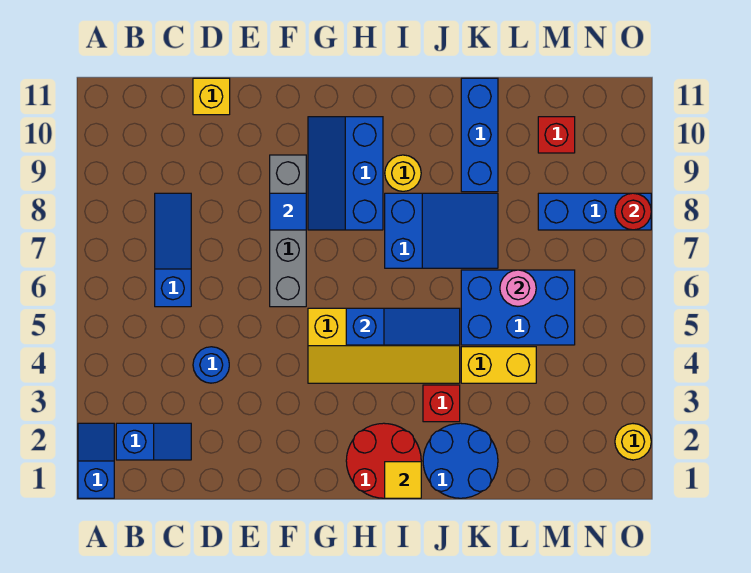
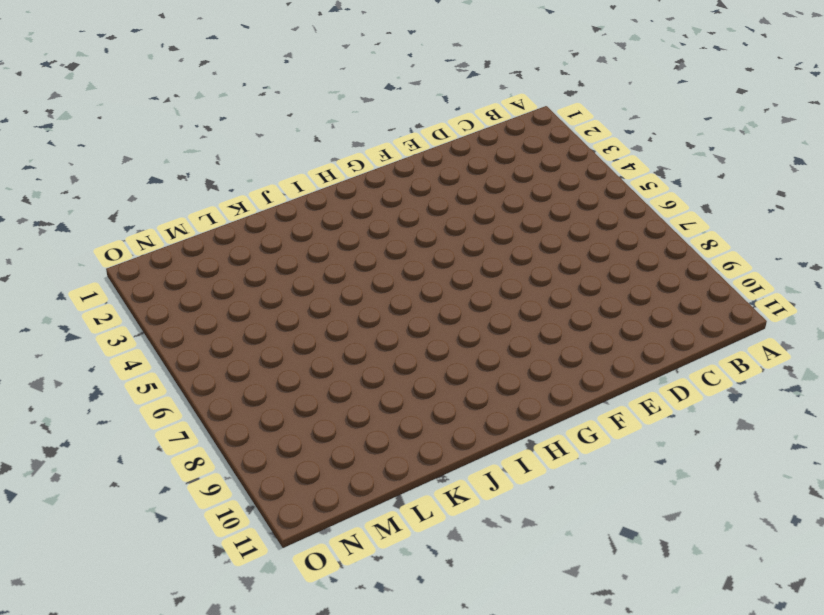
none -> blue slope A1:A2 level 1 top 1
none -> blue slope B2:C2 level 1 top B
none -> blue slope C6:C8 level 1 top 6

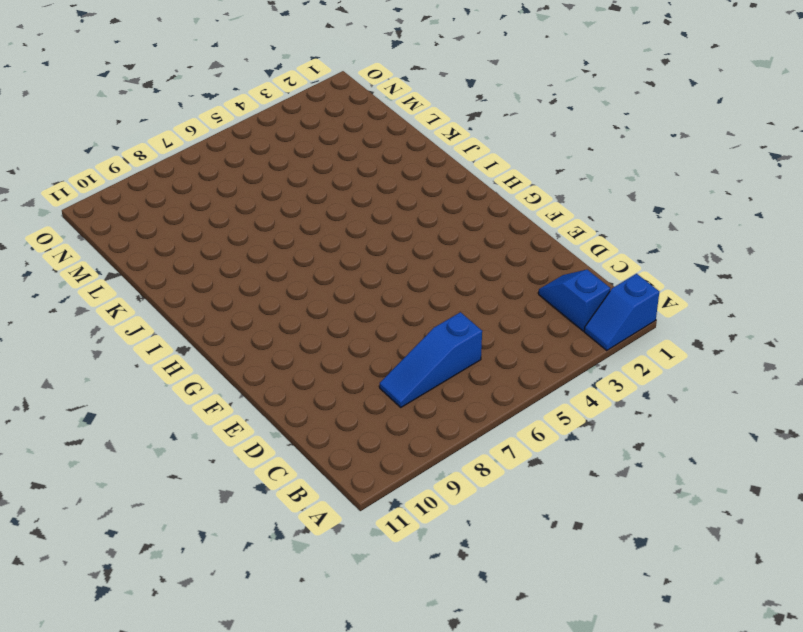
none -> blue round brick D4 level 1
none -> yellow brick D11 level 1
none -> grey brick F6:F9 level 1

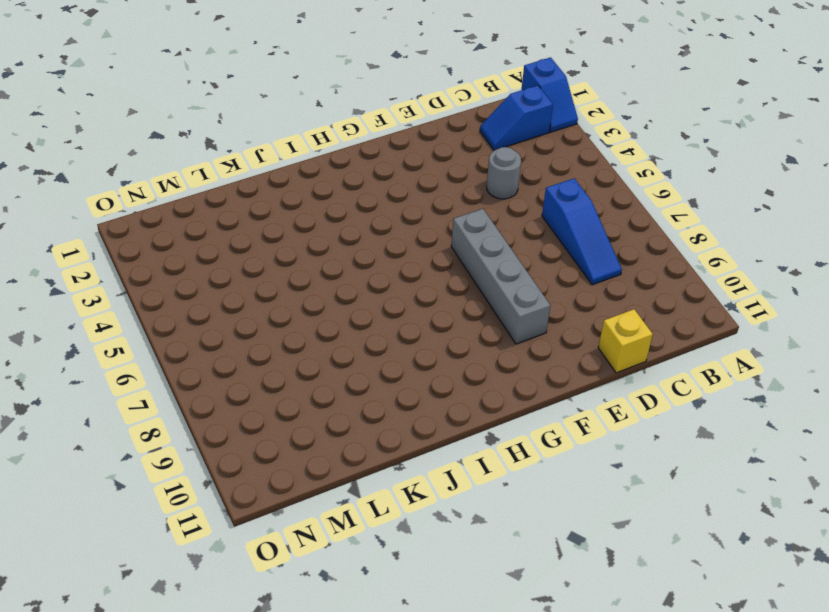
grey round brick D4 level 1 -> blue round brick D4 level 1
none -> yellow slope G4:J5 level 1 top 5
none -> blue slope G8:H10 level 1 top H
none -> red round brick H1:I2 level 1

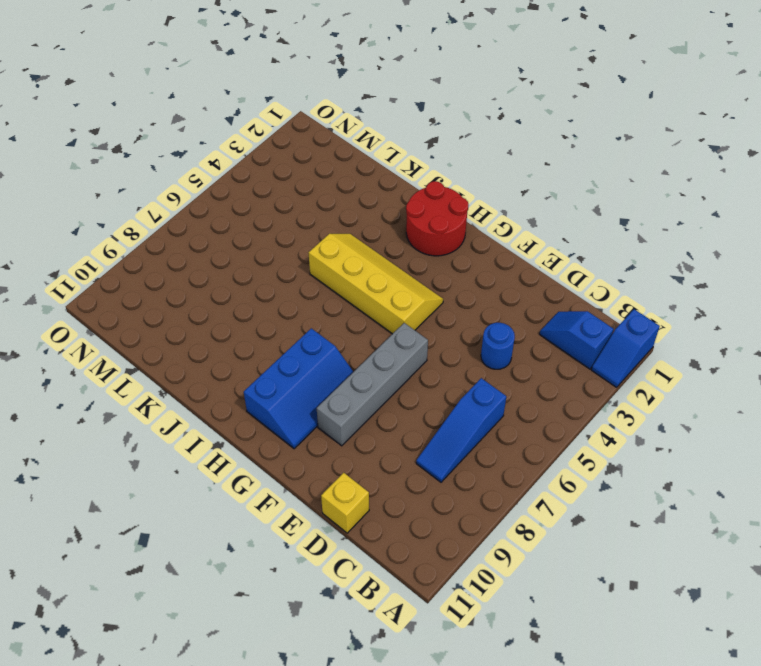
none -> blue slope I7:K8 level 1 top I
none -> yellow round brick I9 level 1
none -> blue round brick J1:K2 level 1

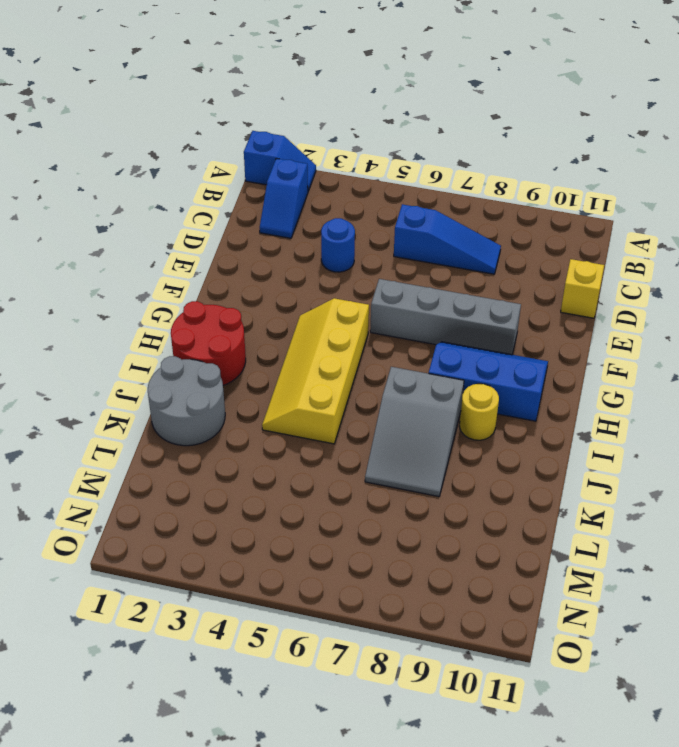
grey slope I7:K8 level 1 top I -> blue slope I7:K8 level 1 top I
grey round brick J1:K2 level 1 -> blue round brick J1:K2 level 1
none -> red brick J3 level 1
none -> yellow brick K4:L4 level 1
none -> blue brick K5:M6 level 1

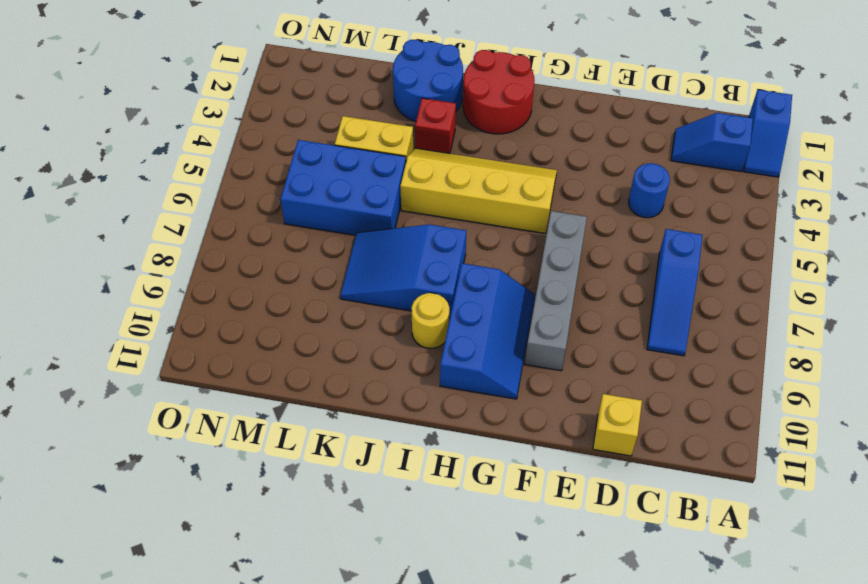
none -> blue brick K9:K11 level 1
none -> blue brick M8:O8 level 1
none -> red brick M10 level 1

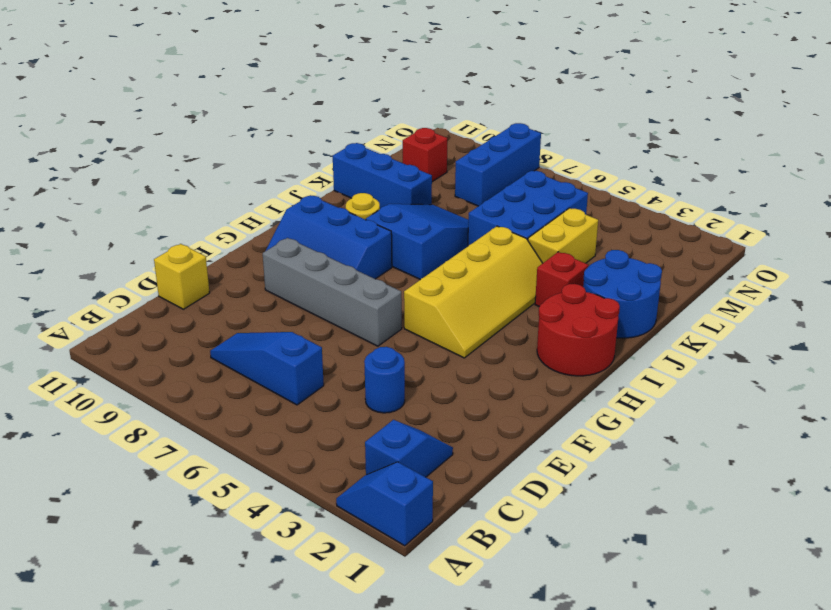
none -> yellow round brick O2 level 1
none -> blue tile F8 level 2
none -> blue slope H5:J5 level 2 top H

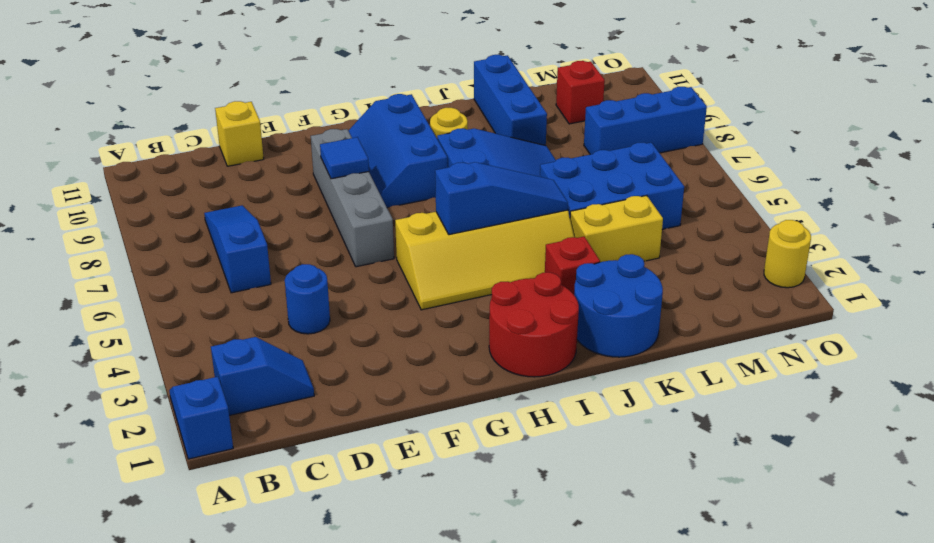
none -> yellow tile I1 level 2
none -> pink round brick L6 level 2
none -> red round brick O8 level 2

